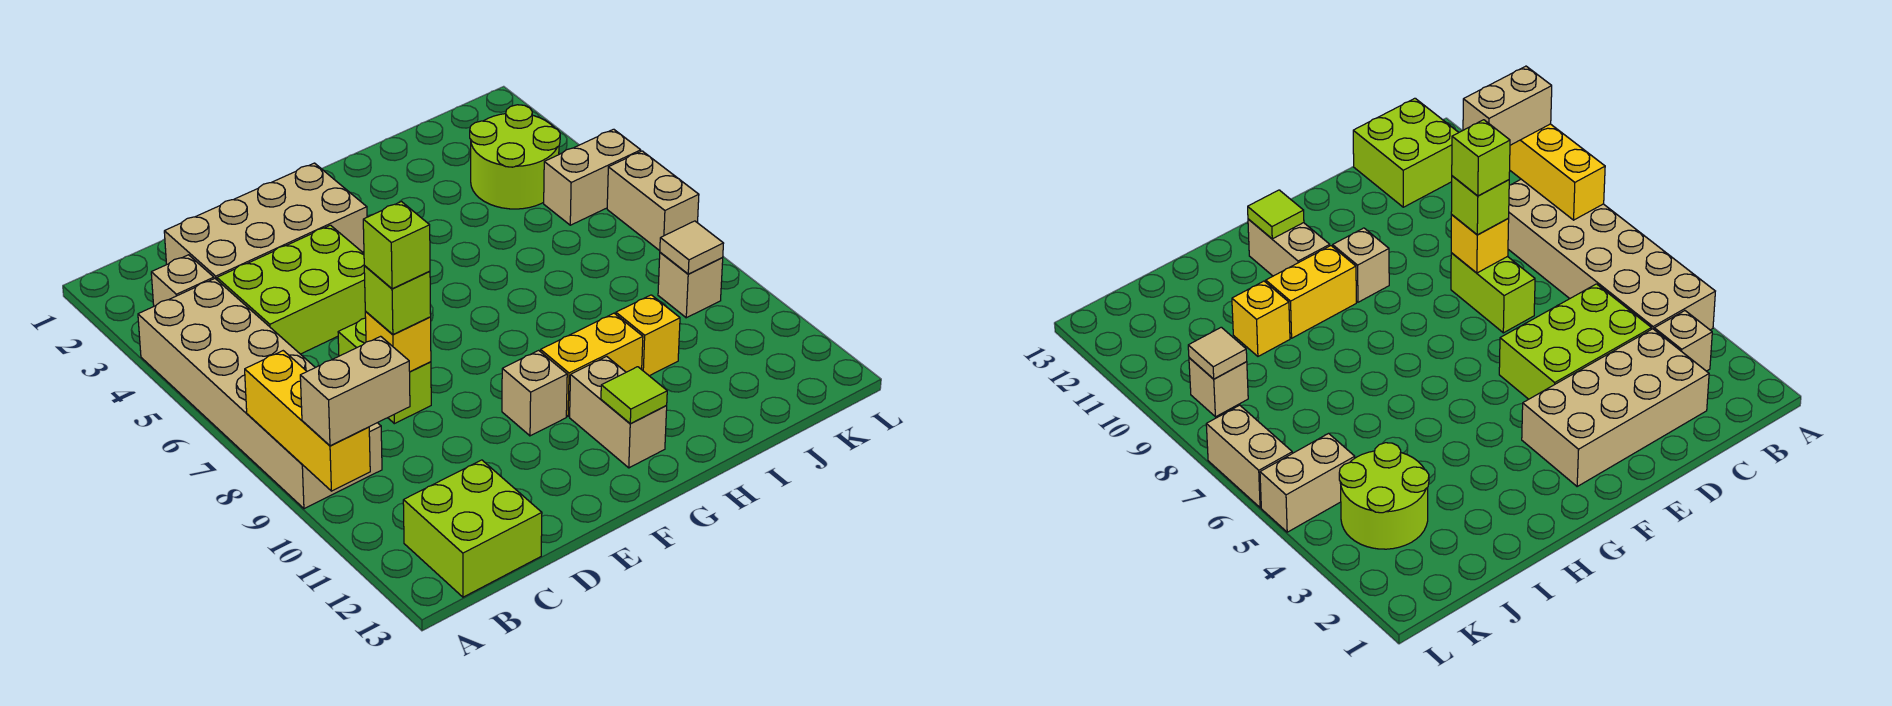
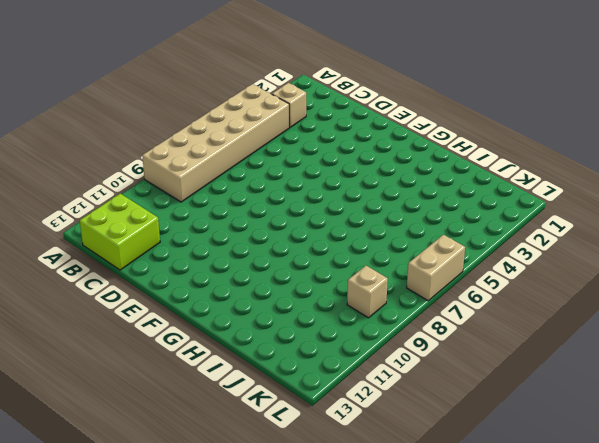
none -> tan brick C2:F3 level 1
none -> lime brick C4:E5 level 1
none -> lime brick D7:D8 level 1

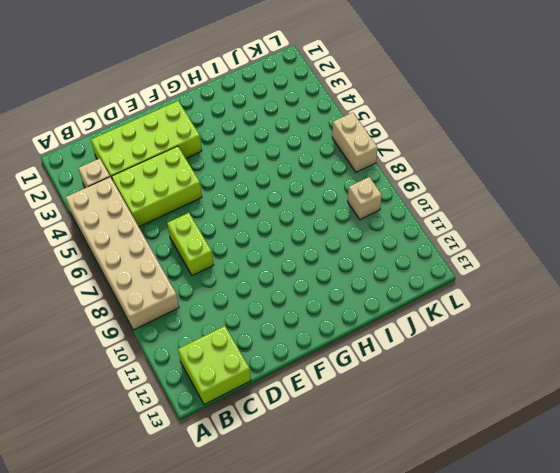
lime brick C2:F3 level 1 -> tan brick C2:F3 level 1
none -> tan brick F10 level 1
none -> yellow brick G10:H10 level 1
none -> tan brick G11:G12 level 1

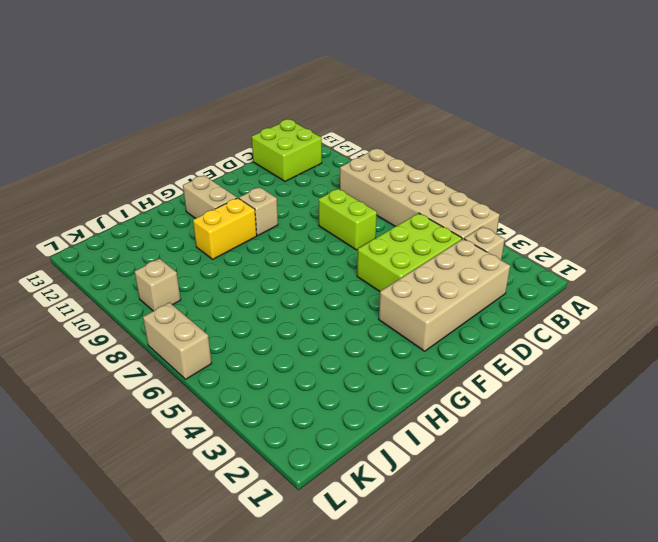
none -> yellow brick I10 level 1
none -> lime round brick J3:K4 level 1
none -> tan brick K5:L5 level 1

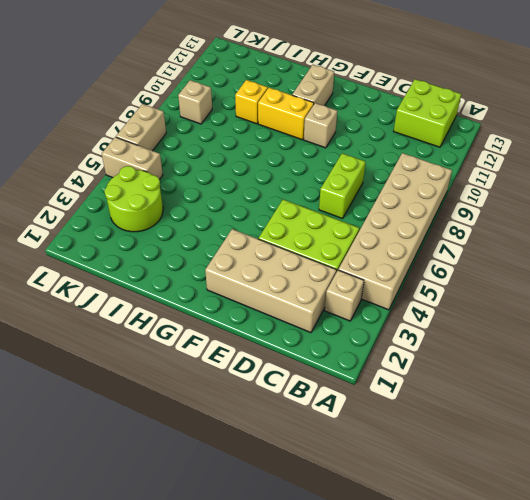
none -> yellow brick A8:A10 level 2
none -> yellow brick D8 level 2
none -> lime tile G12 level 2

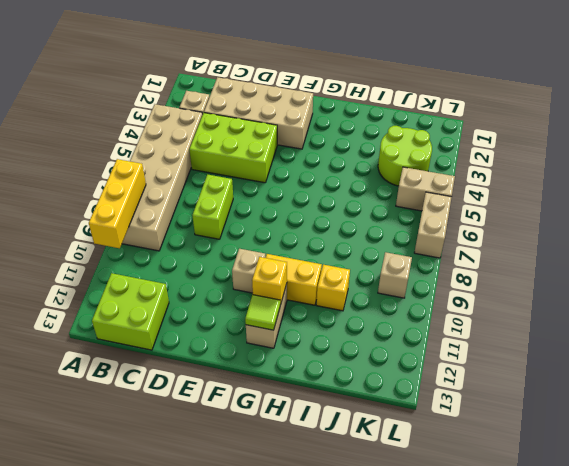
yellow brick G11 level 2 -> yellow brick D8 level 2
none -> tan tile K9 level 2
none -> tan brick A10:B10 level 3
none -> lime brick D8 level 3

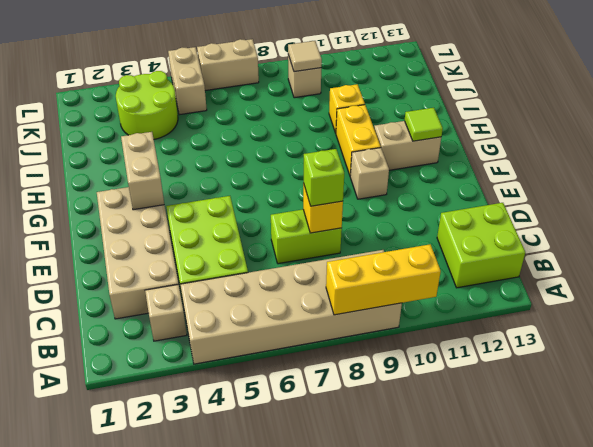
tan brick F3:G3 level 2 -> tan brick A10:B10 level 3
none -> lime brick D8 level 4

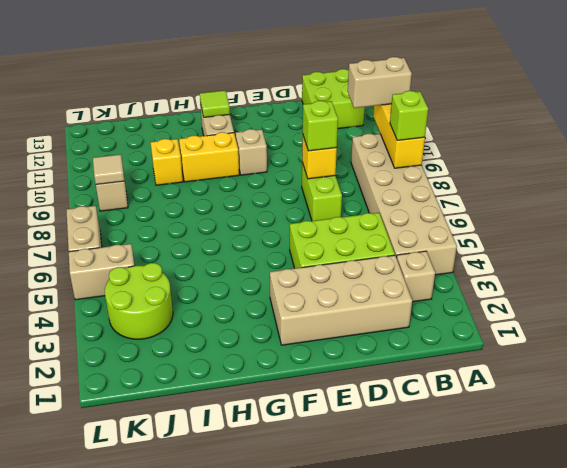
lime brick A8 level 3 -> lime brick D8 level 4

